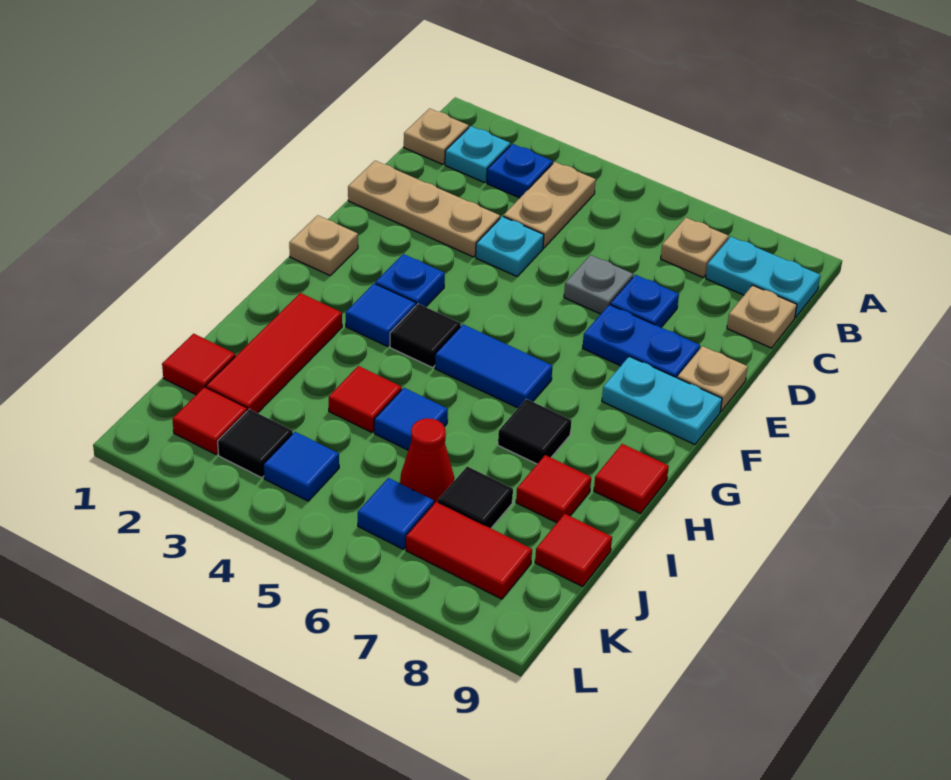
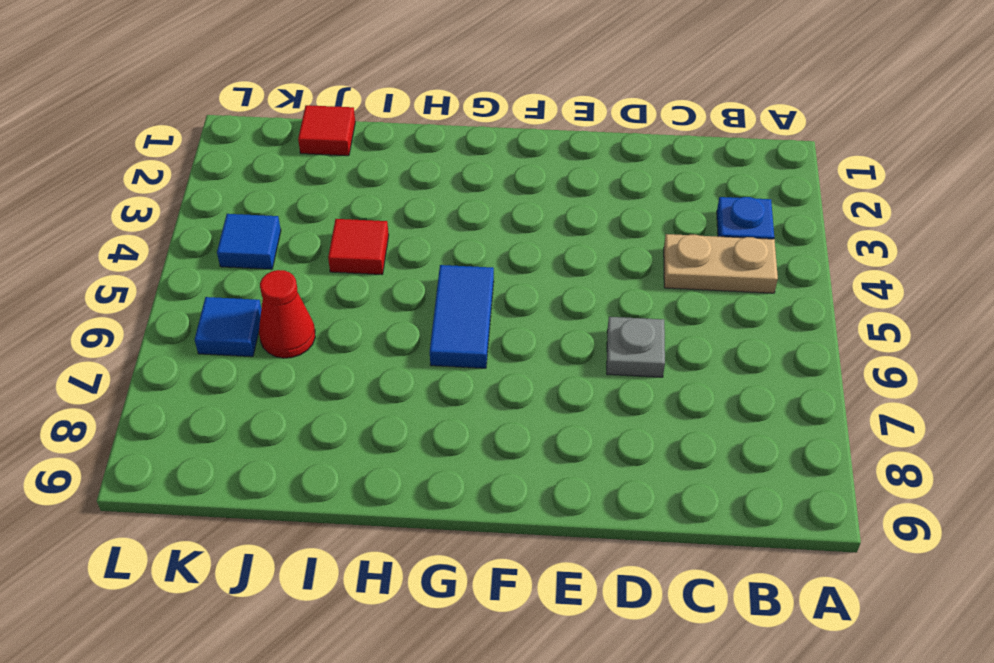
none -> tan plate B1 level 1
none -> cyan plate B2 level 1
none -> tan plate B7 level 1
none -> cyan plate B8:B9 level 1

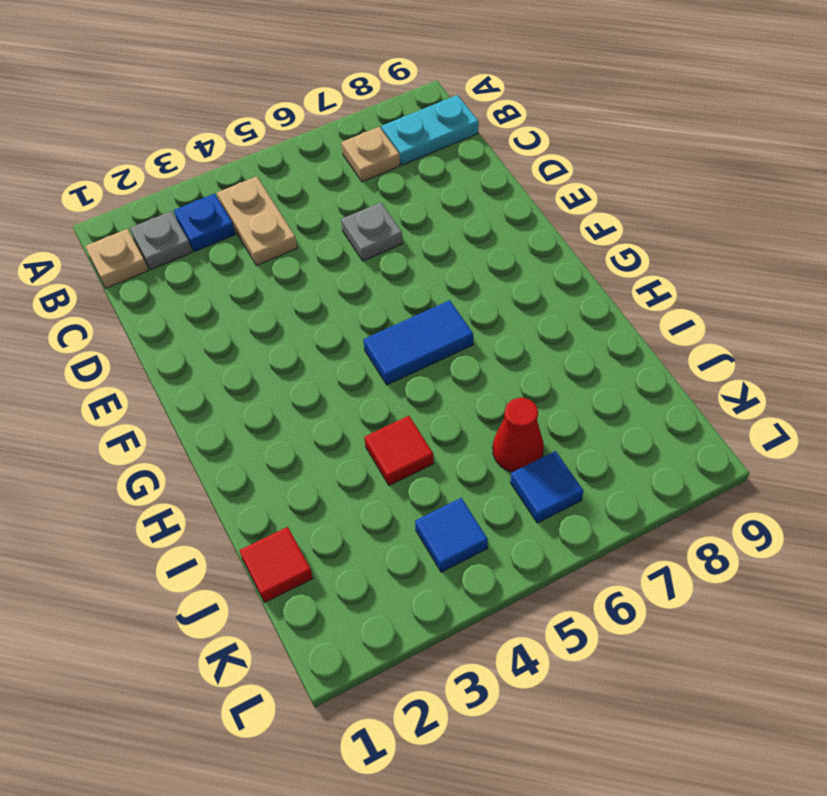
grey plate B2 level 1 -> cyan plate B2 level 1
none -> tan plate C9 level 1
none -> tan plate D1:D3 level 1
none -> cyan plate D4 level 1
none -> blue plate D7 level 1

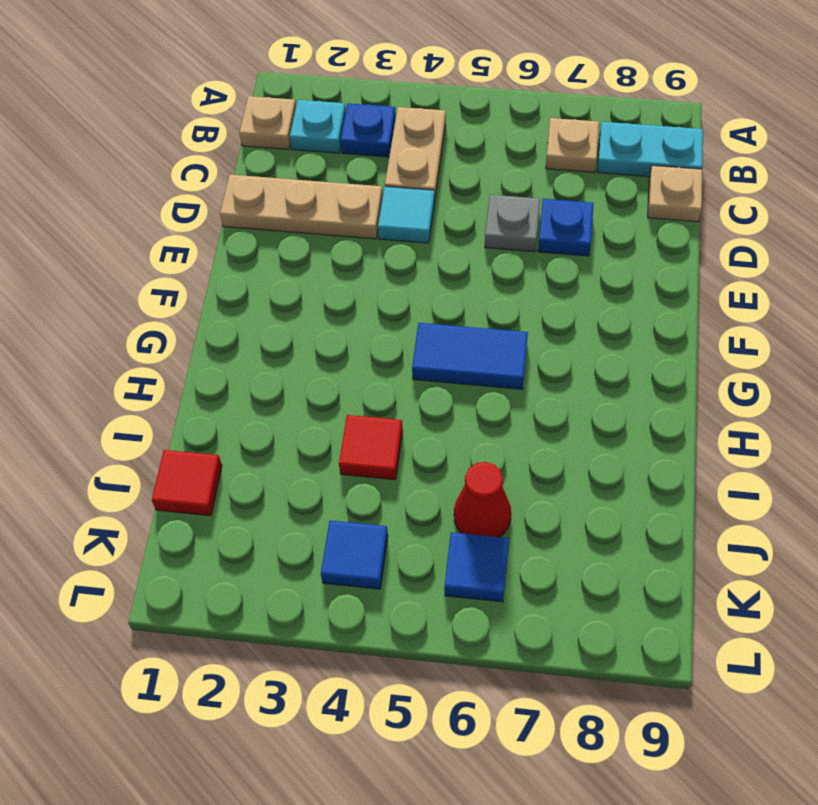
cyan tile D4 level 1 -> cyan plate D4 level 1
none -> blue plate E7:E8 level 1
none -> tan plate E9 level 1
none -> tan plate F1 level 1
none -> blue plate F3 level 1

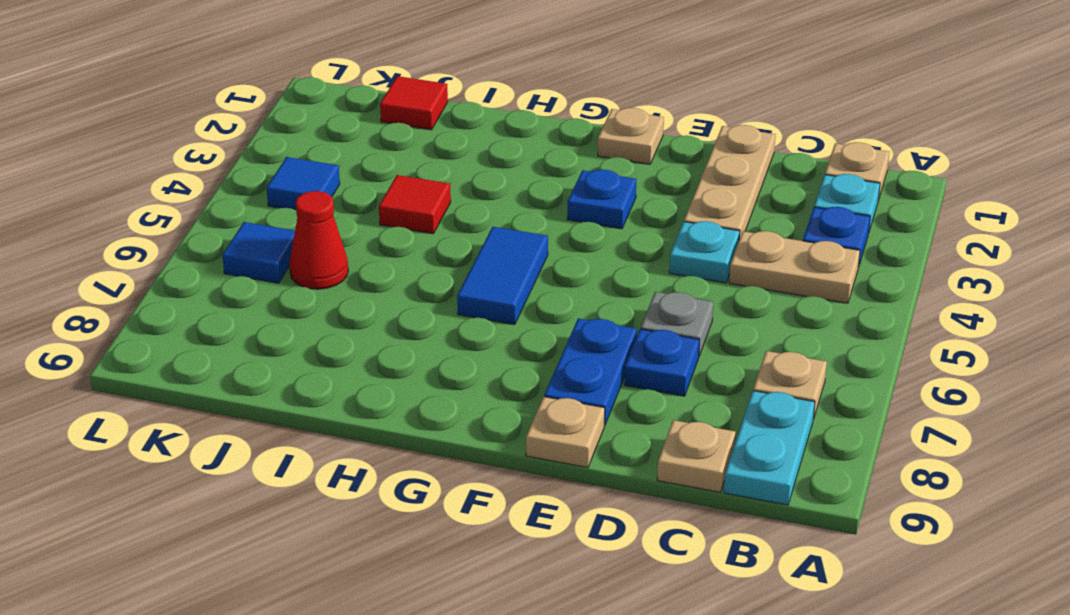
none -> cyan plate F8:F9 level 1
none -> blue tile G3 level 1
none -> black tile G4 level 1
none -> red tile H2:J2 level 1

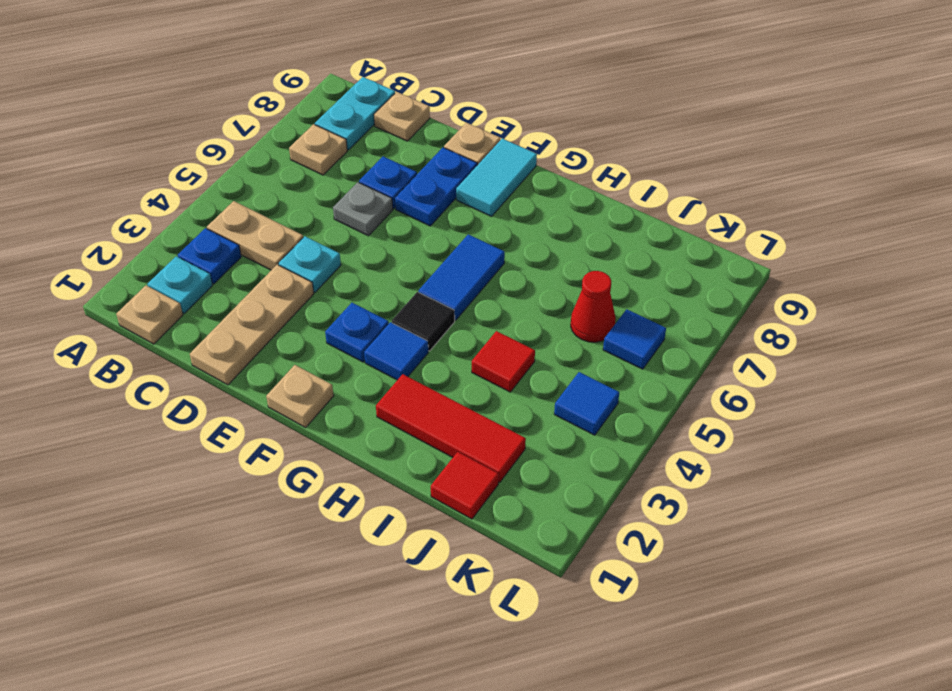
cyan tile F8:F9 level 1 -> cyan plate F8:F9 level 1
none -> black tile H7 level 1
none -> red tile H9 level 1
none -> blue tile I5 level 1
none -> red tile I8 level 1

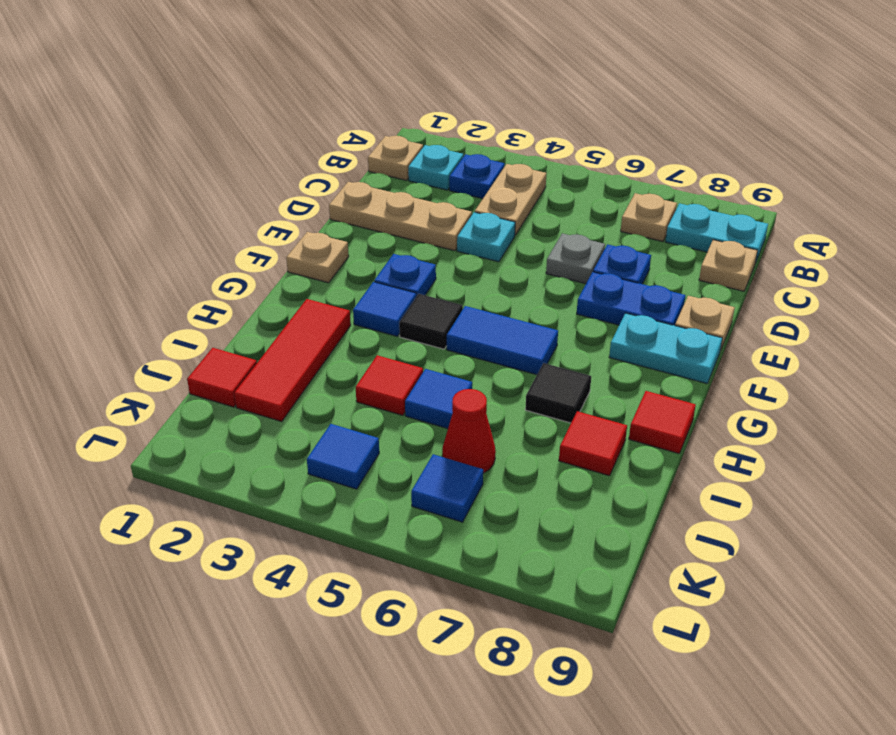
none -> black tile J7 level 1
none -> red tile J9 level 1
none -> red tile K2 level 1
none -> black tile K3 level 1

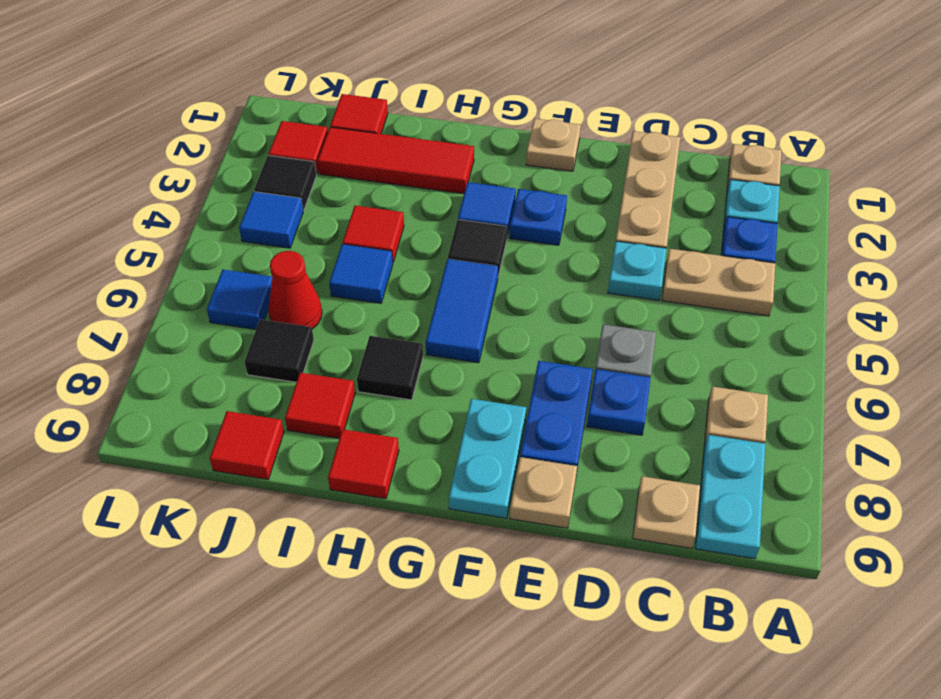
none -> red tile K7:K8 level 1

